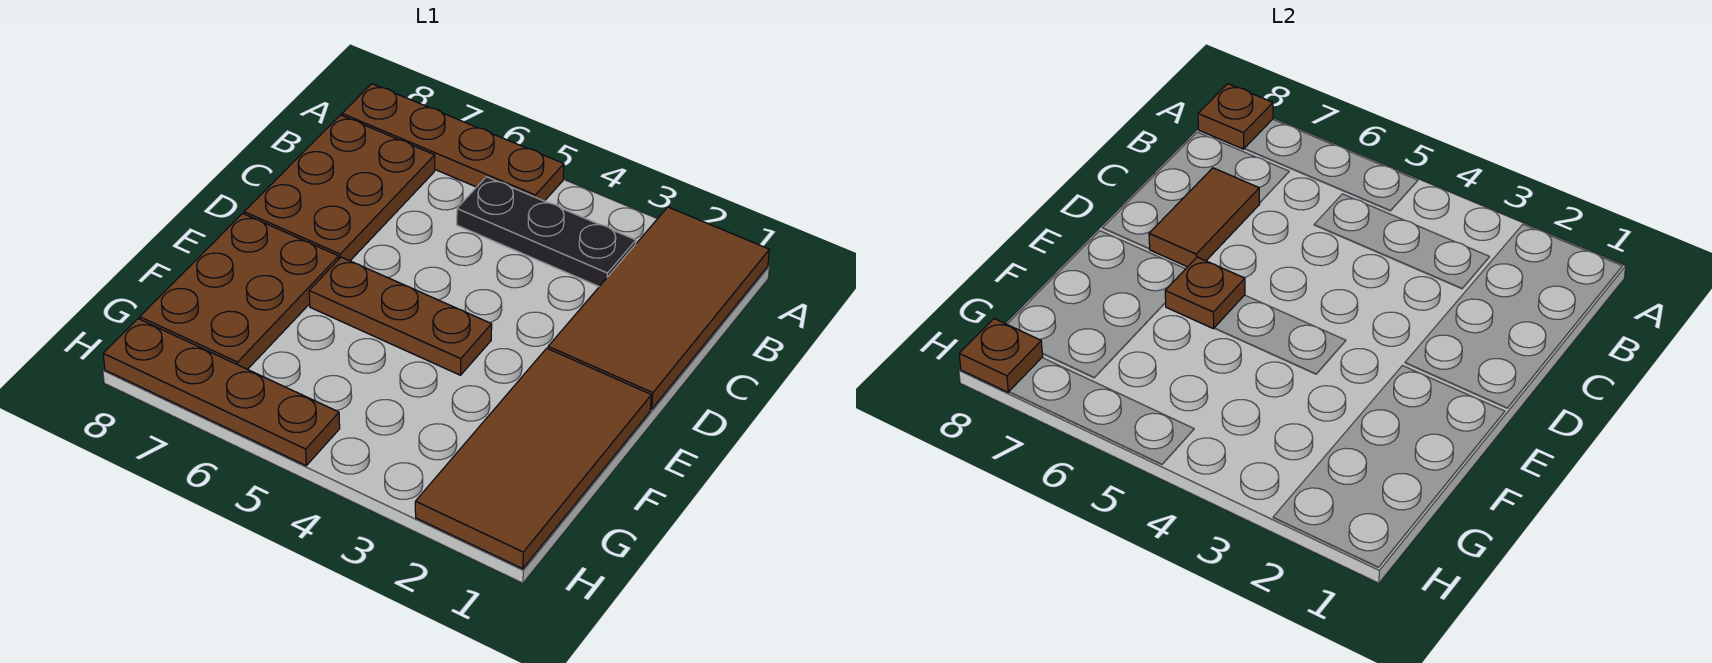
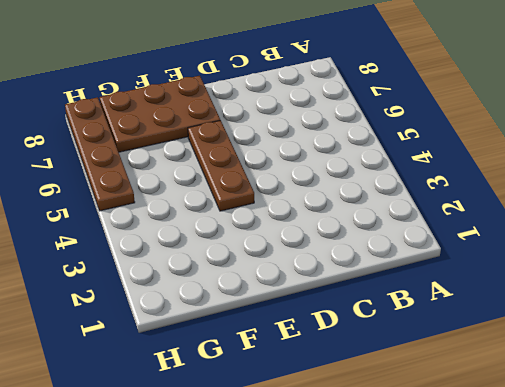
none -> brown tile A1:D2 level 1
none -> brown plate A5:A8 level 1
none -> black plate B3:B5 level 1

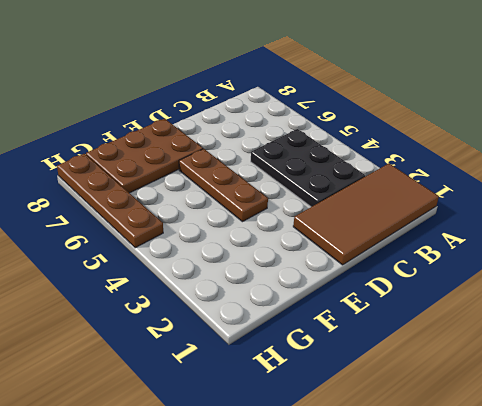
black plate B3:C5 level 1 -> black plate B3:B5 level 1
none -> brown plate A5:A8 level 1
none -> brown plate B7:D8 level 1
none -> brown tile E1:H2 level 1

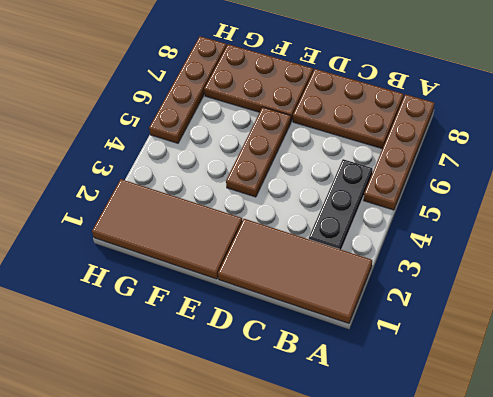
none -> brown plate A8 level 2
none -> brown tile C7:D7 level 2
none -> brown plate E6 level 2

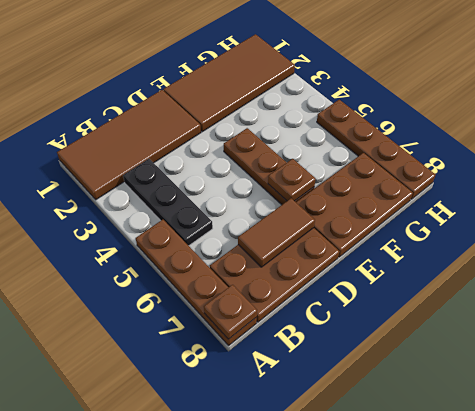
none -> brown plate H8 level 2

